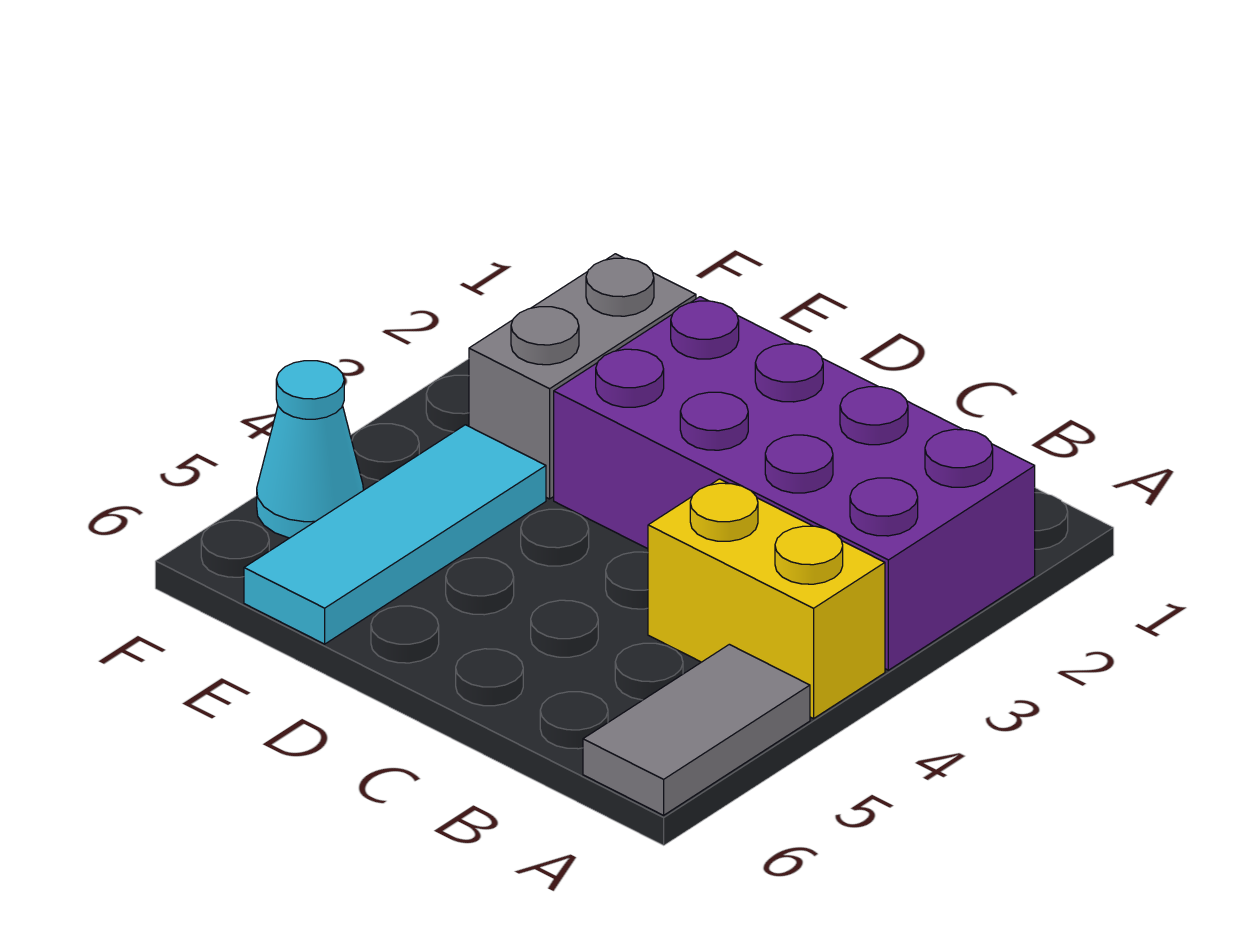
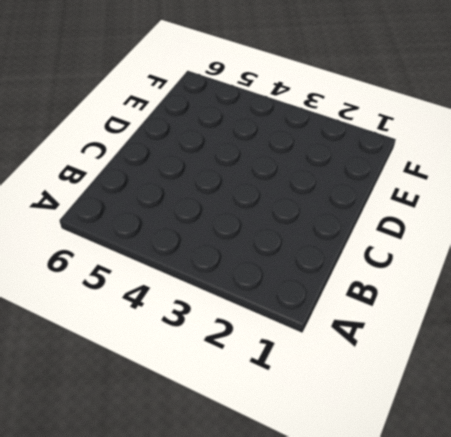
none -> purple brick A2:D3 level 1
none -> yellow brick A4:B4 level 1

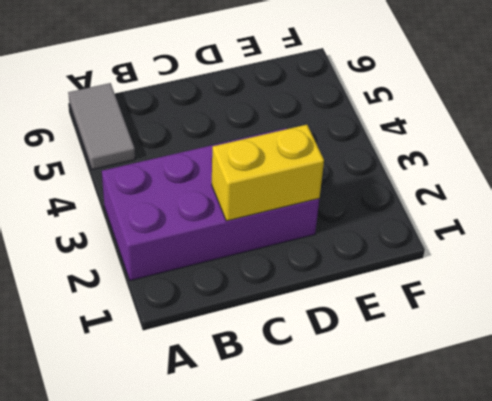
yellow brick C2:D2 level 2 -> yellow brick A4:B4 level 1
none -> grey brick E2:E3 level 1
none -> cyan tile E4:E6 level 1

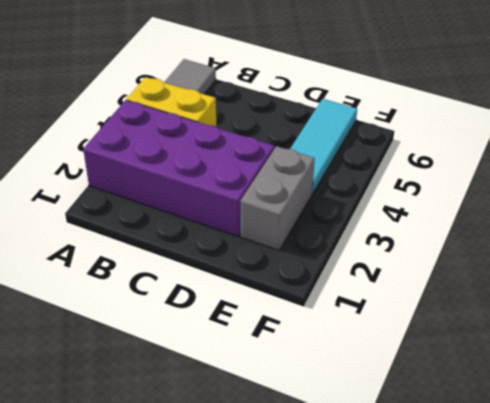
none -> cyan cone F5 level 1

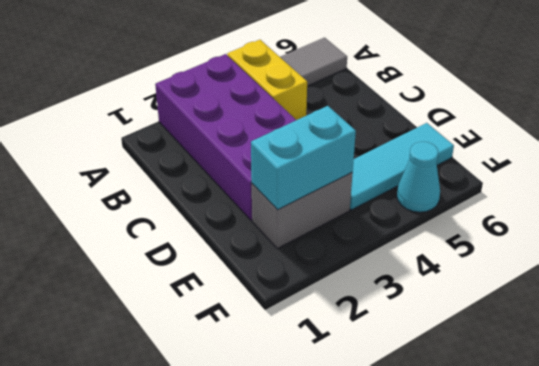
cyan brick E2:E3 level 2 -> none

